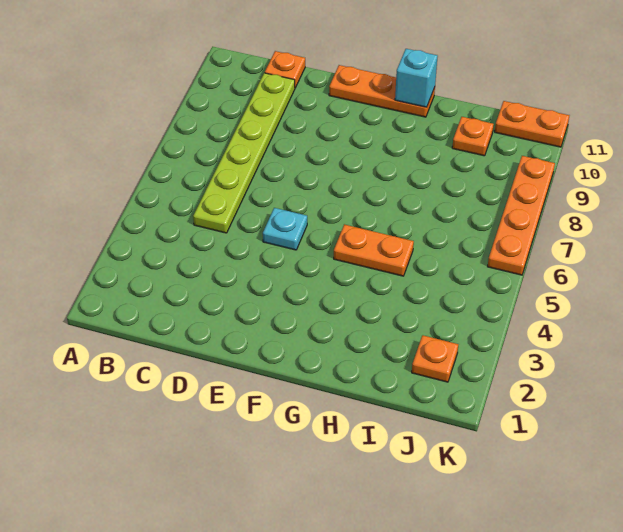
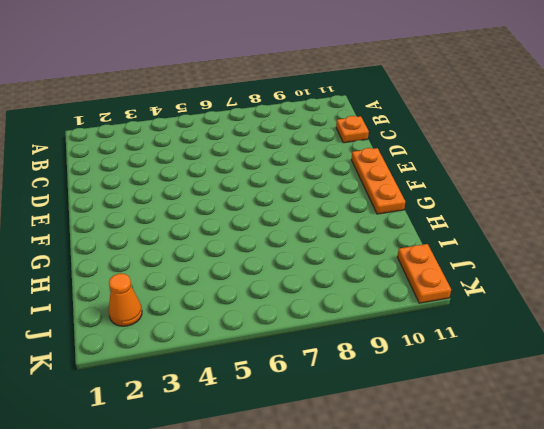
orange cone J2 level 1 -> orange plate J2 level 1
none -> lime plate C5:C10 level 1
none -> cyan plate E5 level 1

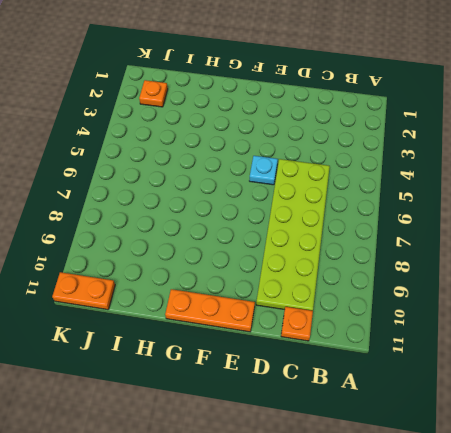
lime plate C5:D10 level 1 -> lime plate C5:C10 level 1
none -> orange plate G5:H5 level 1
none -> orange plate I10 level 1

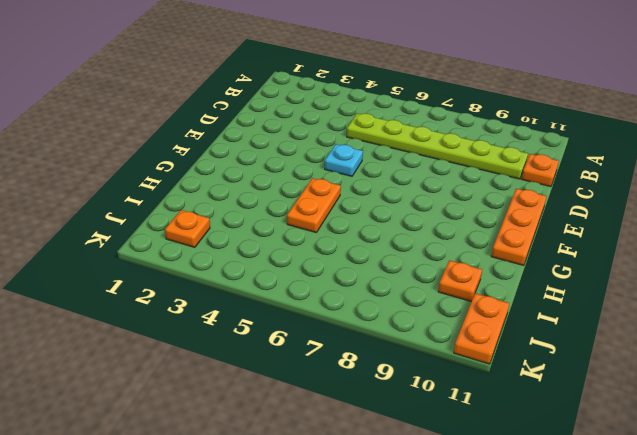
none -> orange plate K6:K9 level 1
none -> cyan brick G11 level 2

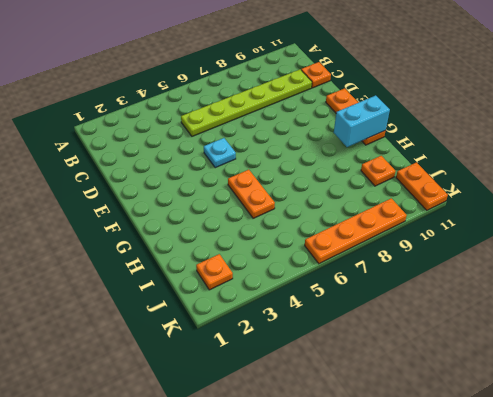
cyan brick G10:G11 level 2 -> cyan brick G11 level 2

